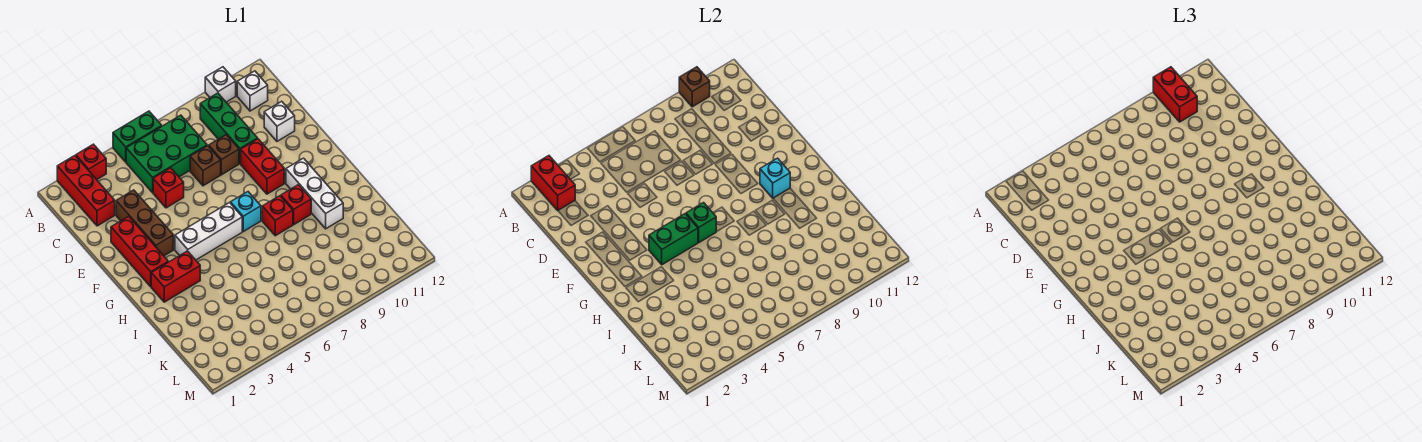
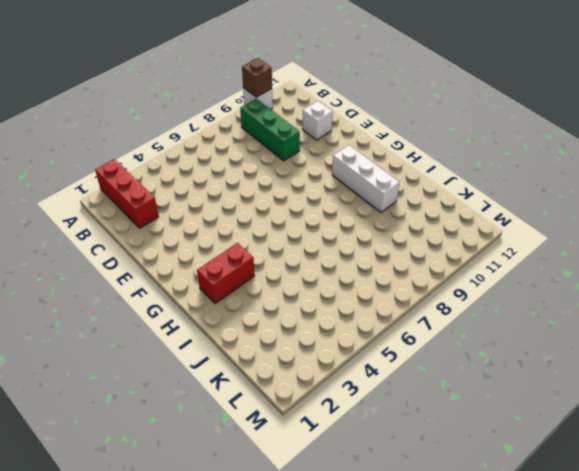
none -> red brick A3 level 1
none -> green brick A5:A6 level 1
none -> green brick B5:C7 level 1

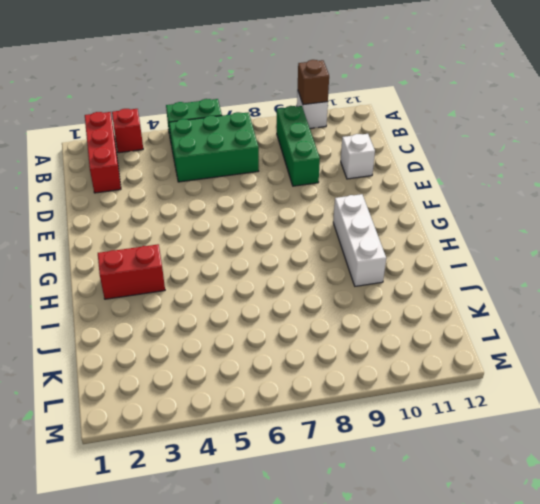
none -> white brick B11 level 1
none -> brown brick D3:F3 level 1
none -> red brick D5 level 1

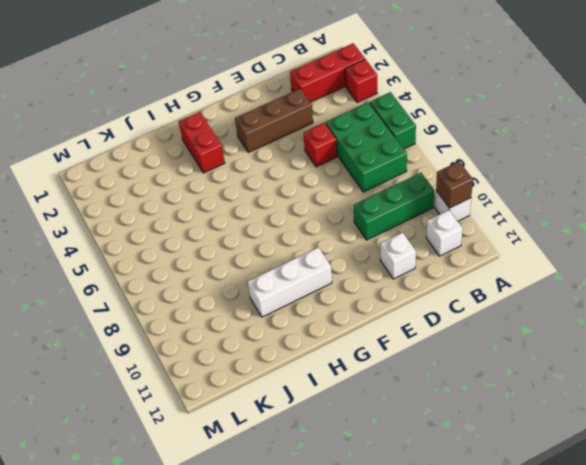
none -> brown brick D7 level 1
none -> brown brick D8 level 1
none -> red brick E2:G2 level 1

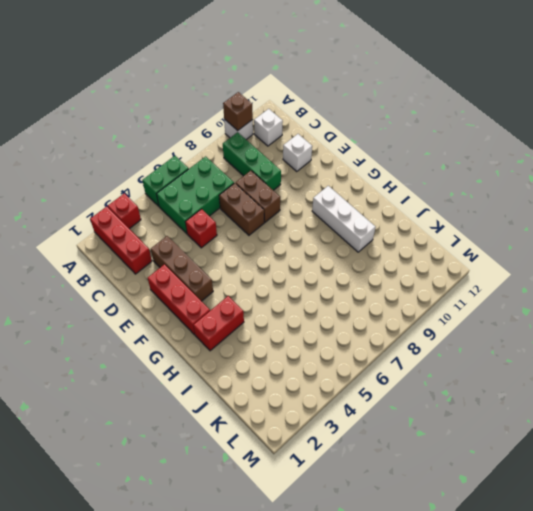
brown brick D7:E7 level 1 -> brown brick D7 level 1
brown brick D8:E8 level 1 -> brown brick D8 level 1
none -> red brick E9:F9 level 1
none -> white brick G4:G6 level 1
none -> cyan brick G7 level 1

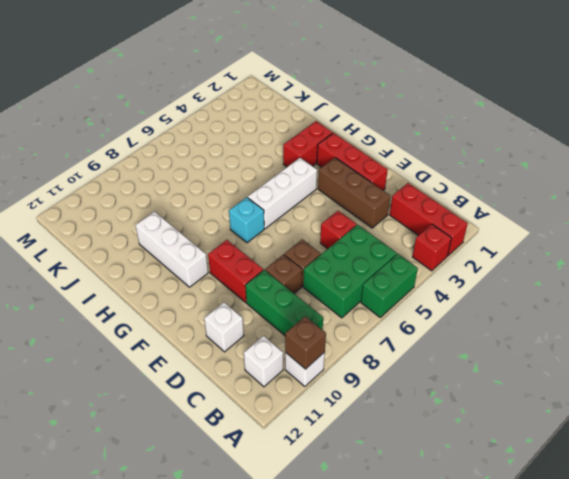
none -> red brick H8 level 1
none -> red brick H9 level 1
none -> red brick A2:B2 level 2

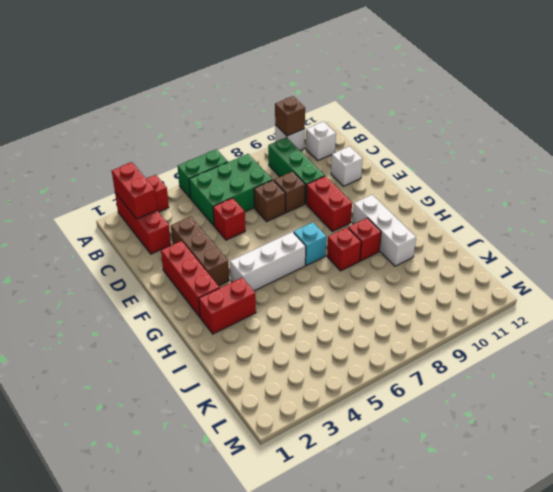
none -> green brick G4:G5 level 2
none -> green brick G6 level 2
none -> cyan brick G10 level 2

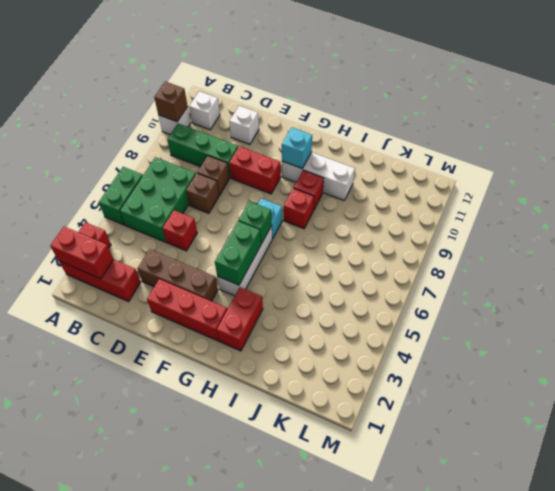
none -> red brick A10:B10 level 3

